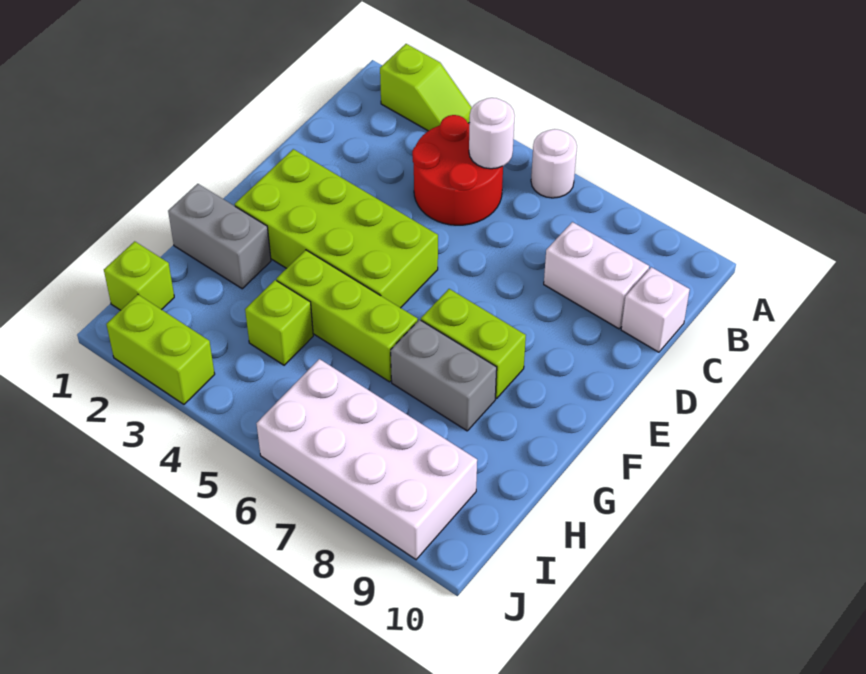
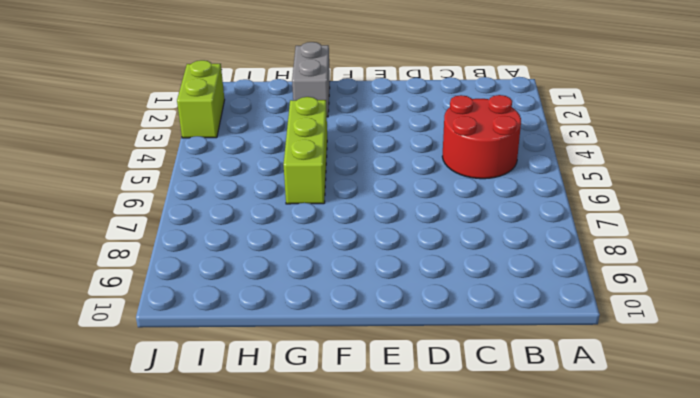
none -> lime slope A2:A3 level 1 top 2
none -> white round brick A6 level 1
none -> white brick C8:C9 level 1

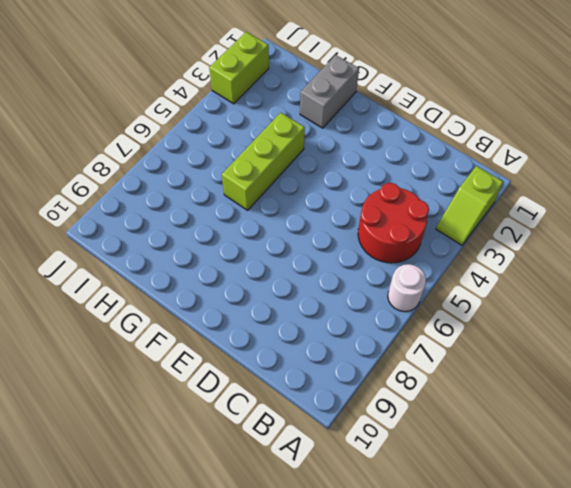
none -> white brick C8:C9 level 1
none -> white brick C10 level 1
none -> lime brick E2:F5 level 1

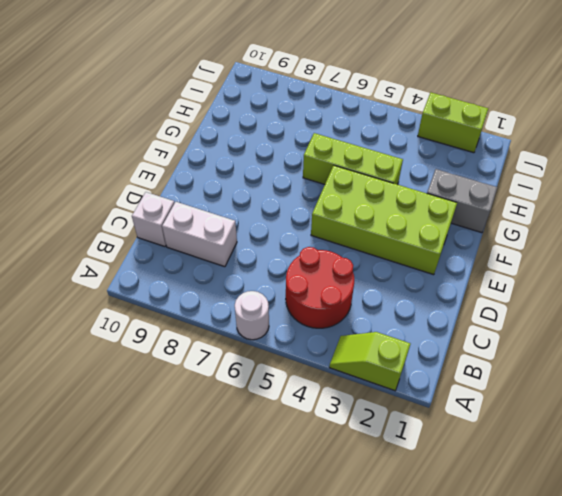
none -> lime brick F7:F8 level 1
none -> grey brick G7:G8 level 1
none -> lime brick H4 level 1

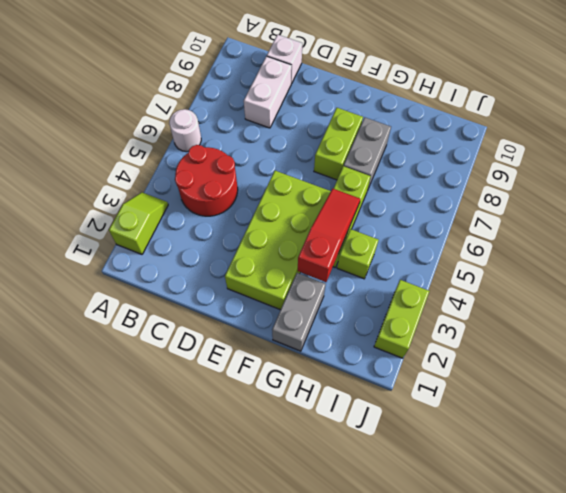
red slope G3:G5 level 2 top 3 -> none
none -> lime brick I1 level 1
none -> white brick I6:J9 level 1
none -> white round brick B5 level 2

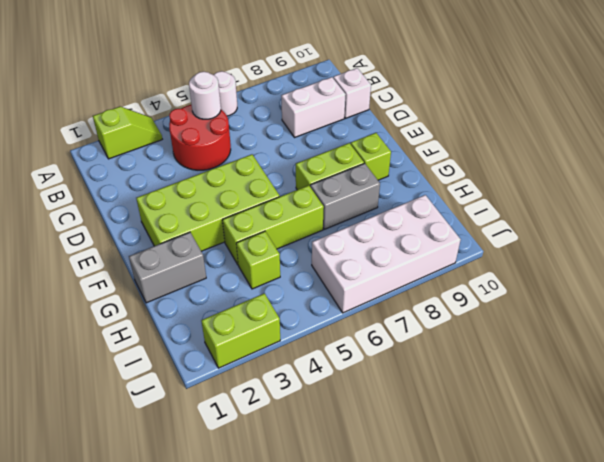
lime brick F9 level 1 -> lime brick I1 level 1

